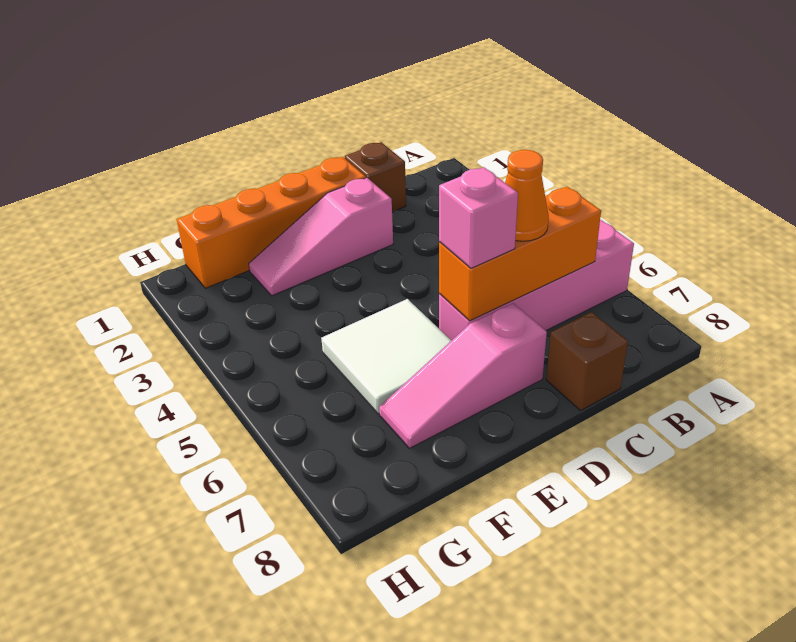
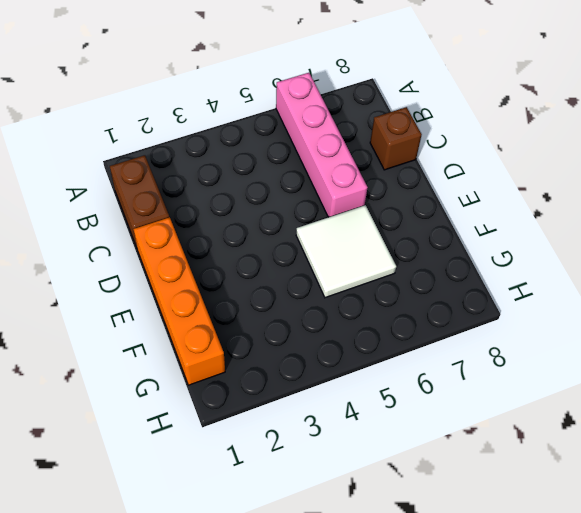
brown brick B1:C1 level 1 -> brown brick C1 level 1
none -> pink slope D2:F2 level 1 top D
none -> pink slope D7:F7 level 1 top D

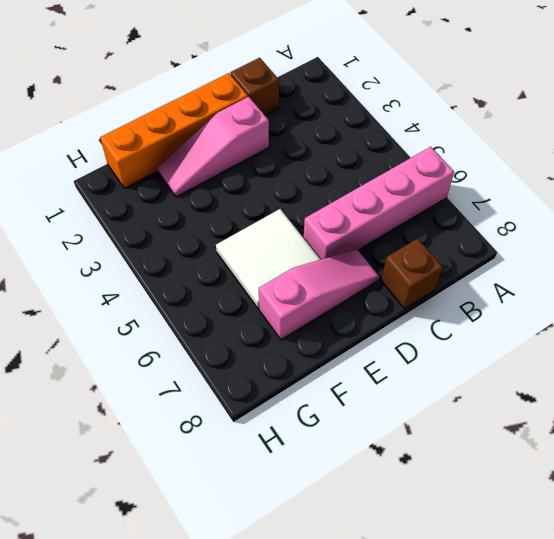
pink slope D7:F7 level 1 top F -> pink slope D7:F7 level 1 top D
none -> orange brick B6:D6 level 2
none -> orange cone C6 level 3

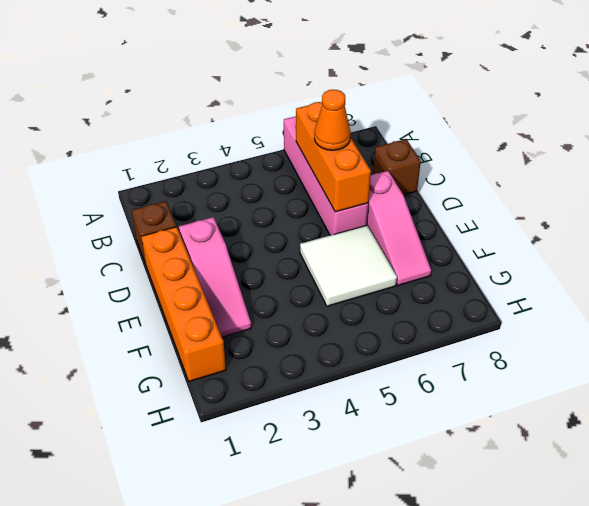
none -> pink brick D6 level 3

